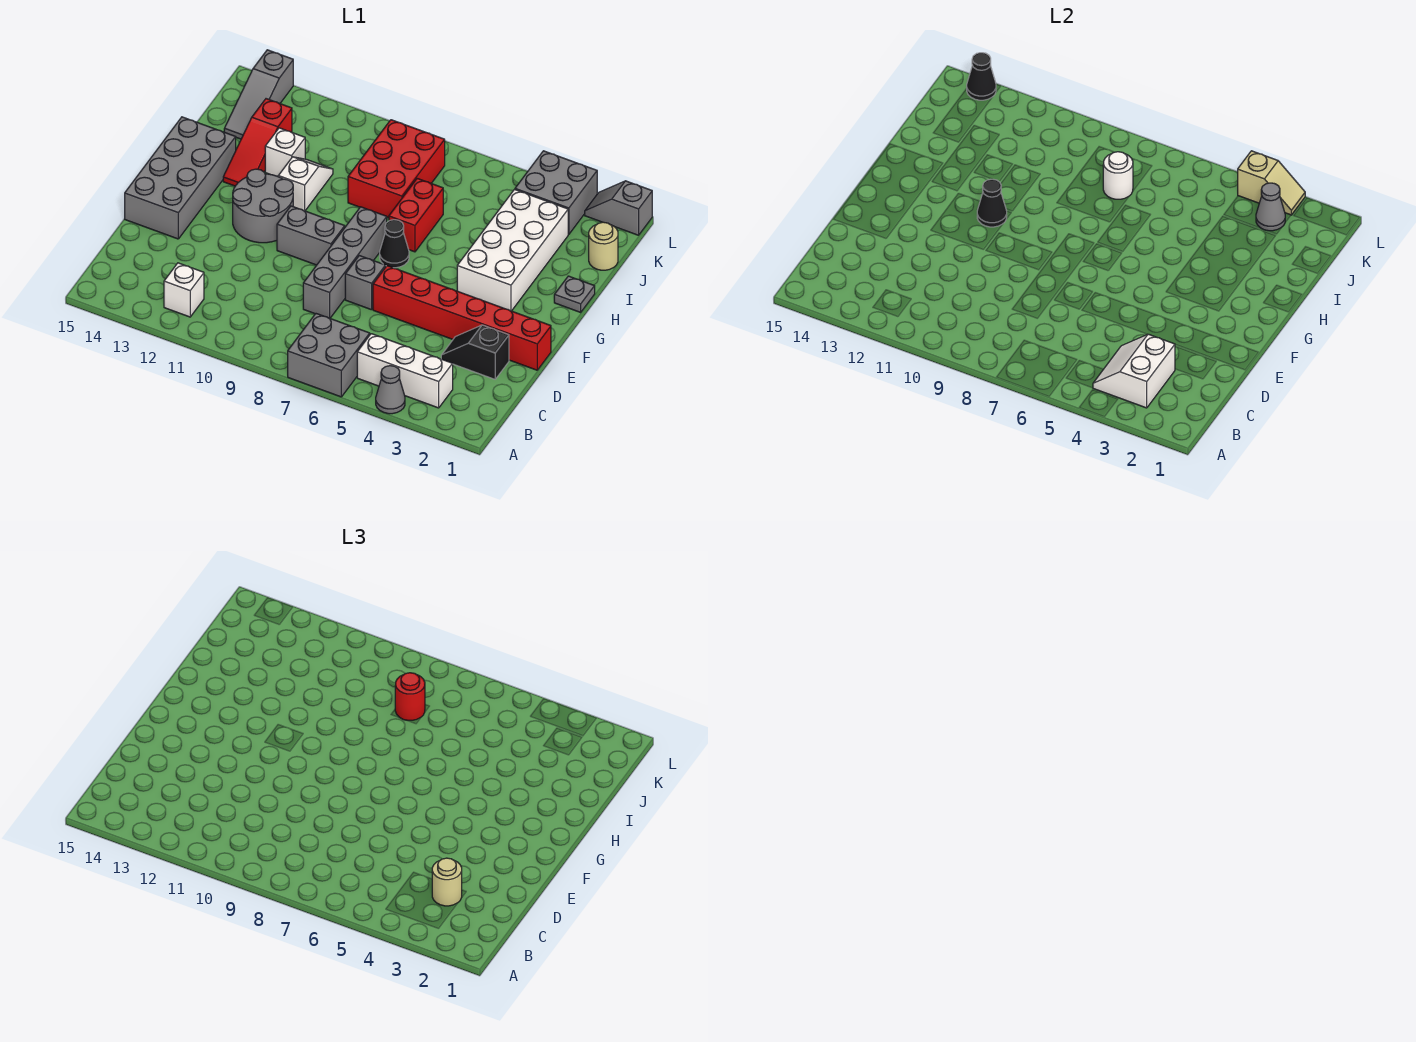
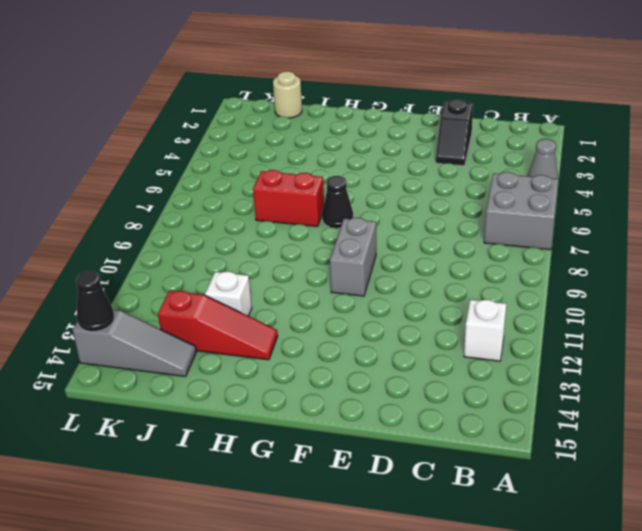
none -> white brick B3:B5 level 1
none -> grey brick D8:G8 level 1
none -> red brick E1:E6 level 1
none -> grey brick E7 level 1

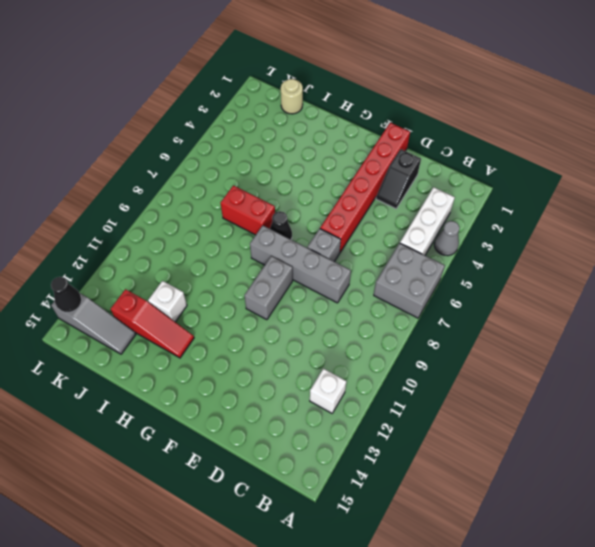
none -> grey brick E14:H15 level 1
none -> grey round brick F11:G12 level 1
none -> white brick G3:J4 level 1
none -> grey plate H1 level 1

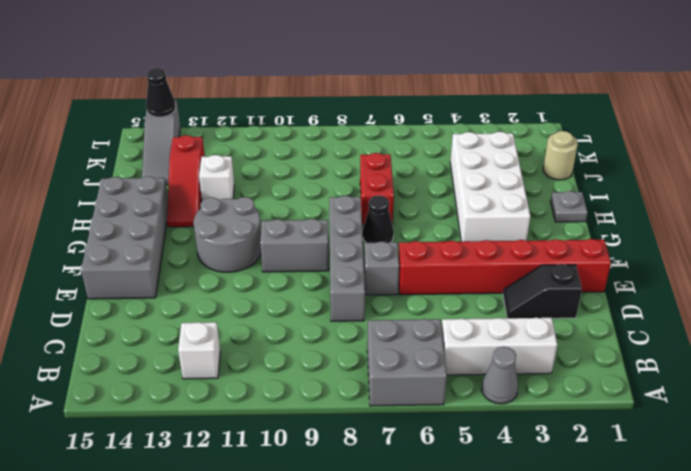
none -> white slope H11:I11 level 1 top H
none -> red brick I8:K9 level 1
none -> grey brick K3:L4 level 1
none -> grey slope L1:L2 level 1 top 1

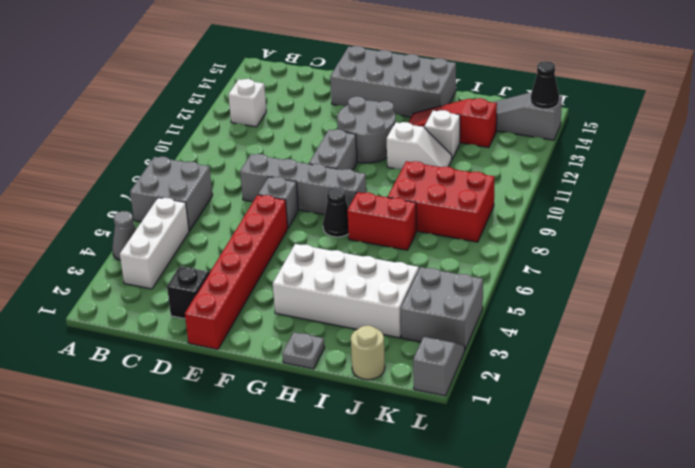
none -> white slope B3:C4 level 2 top 3
none -> black cone G11 level 2
none -> white round brick J8 level 2
none -> grey cone K3 level 2

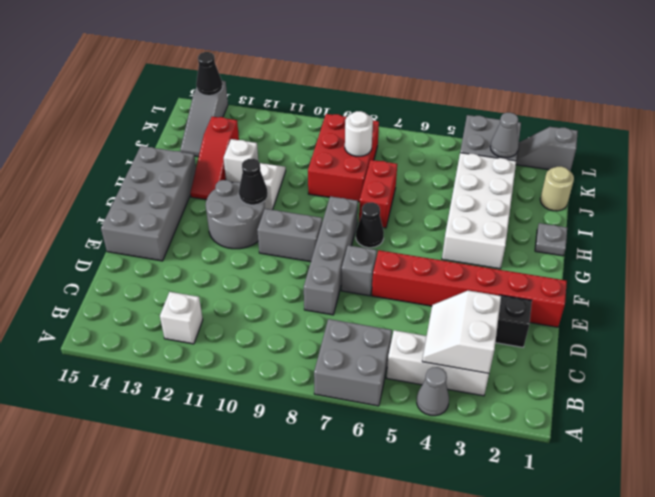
none -> tan slope L3:L4 level 2 top 4
none -> tan round brick C3 level 3
none -> red round brick J8 level 3

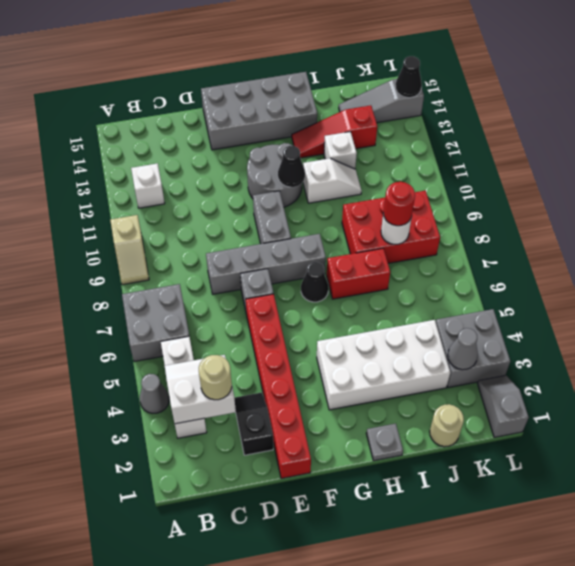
tan slope A9:A10 level 1 top 10 -> tan slope L3:L4 level 2 top 4

